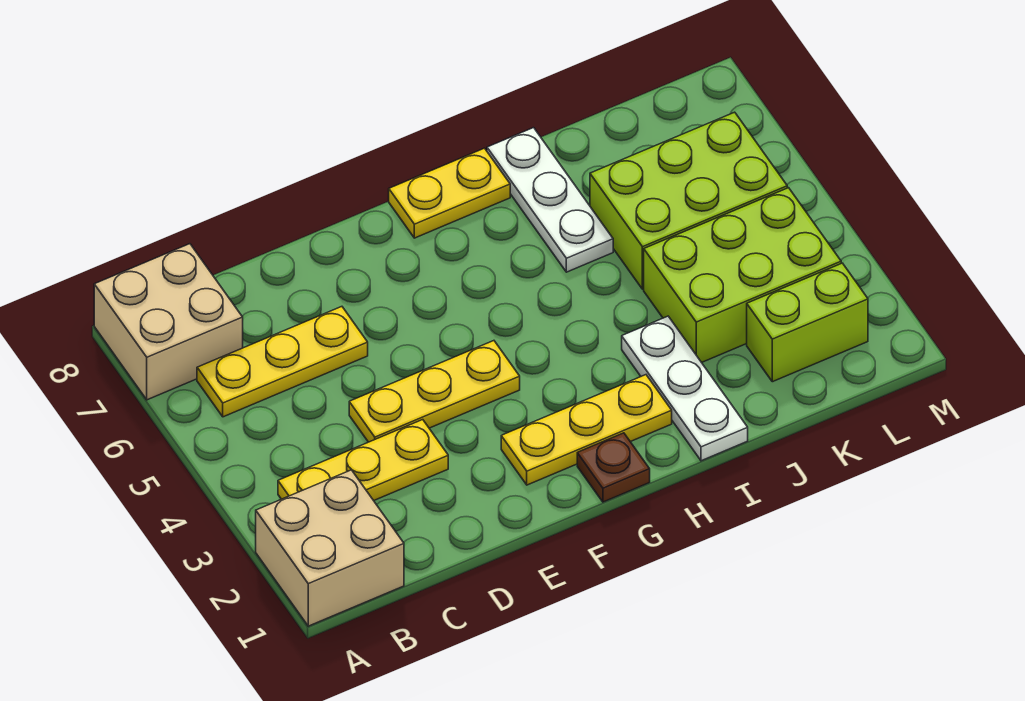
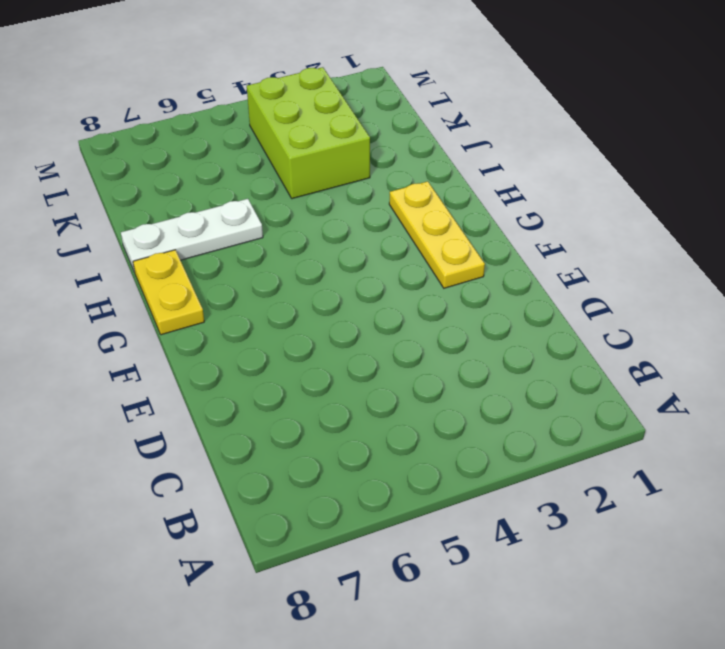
none -> tan brick A1:B2 level 1
none -> tan brick A7:B8 level 1
none -> yellow plate B3:D3 level 1

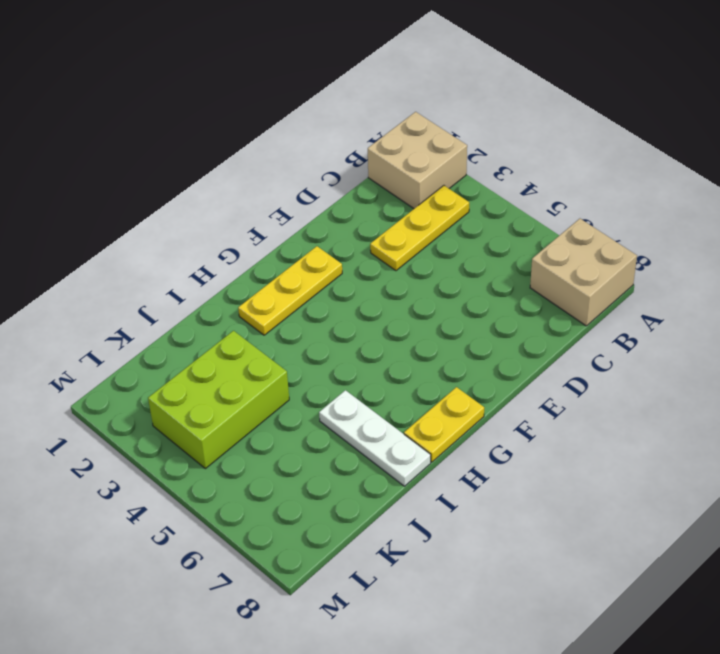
none -> yellow plate B6:D6 level 1
none -> yellow plate D4:F4 level 1
none -> brown plate G1 level 1

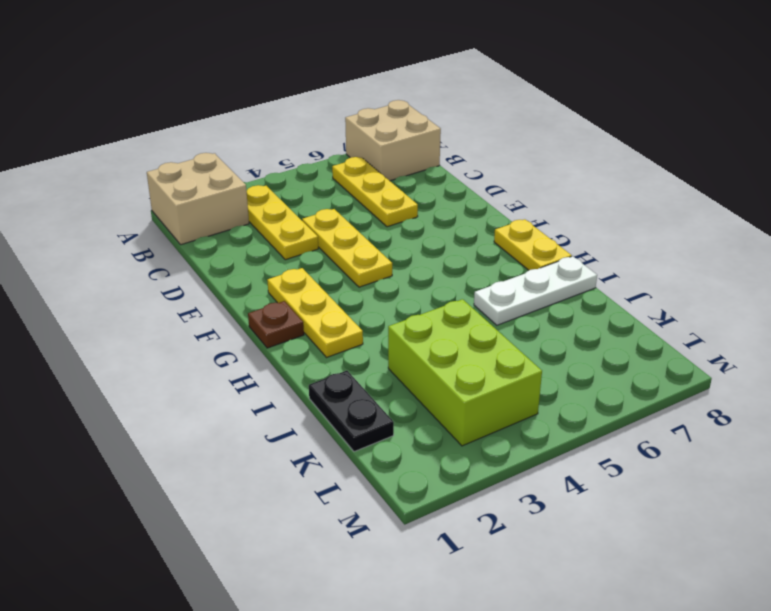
black plate J1:K1 level 1 -> none
none -> white plate I1:I3 level 1
none -> lime brick J5:L6 level 1
none -> lime brick K2:L2 level 1

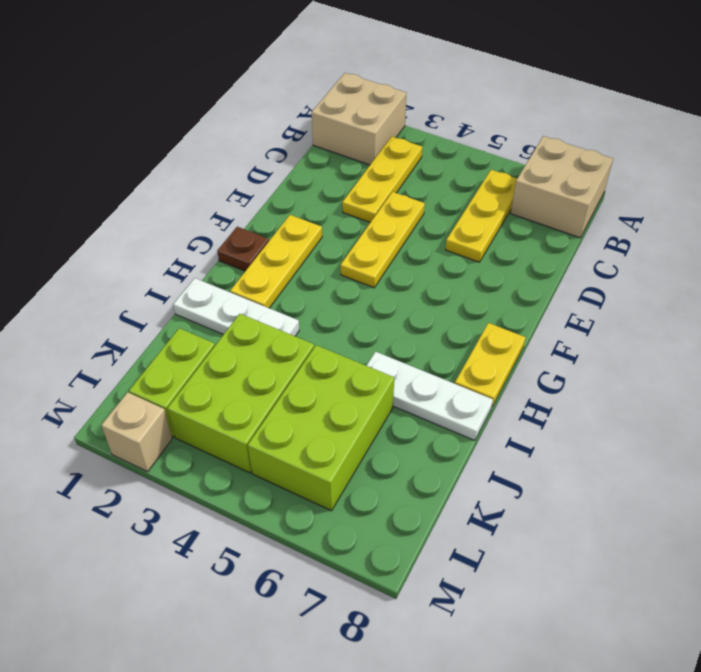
tan brick M2 level 1 -> none

